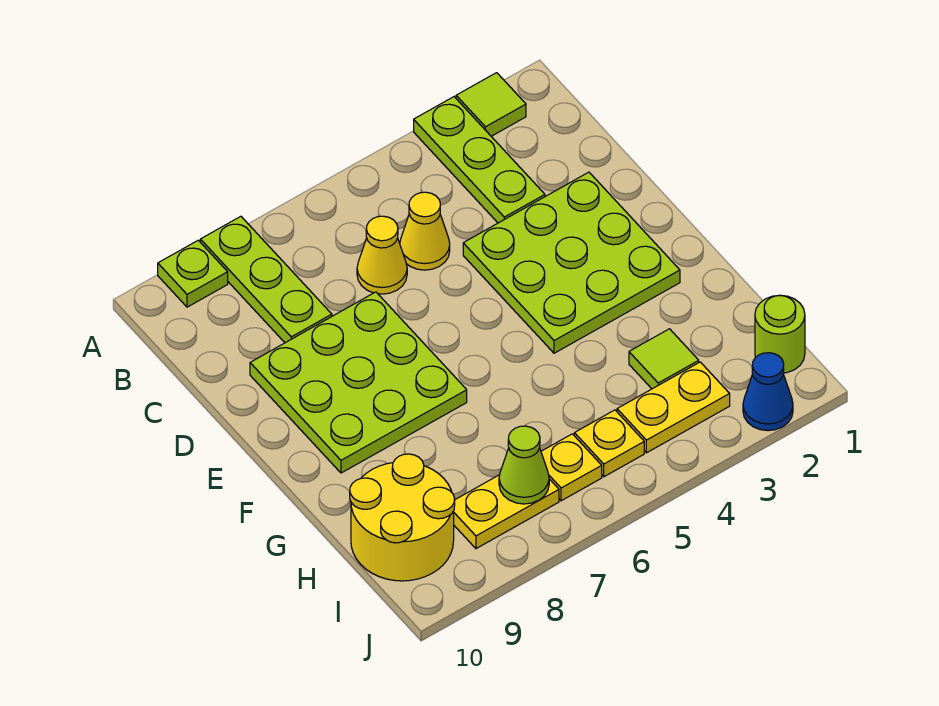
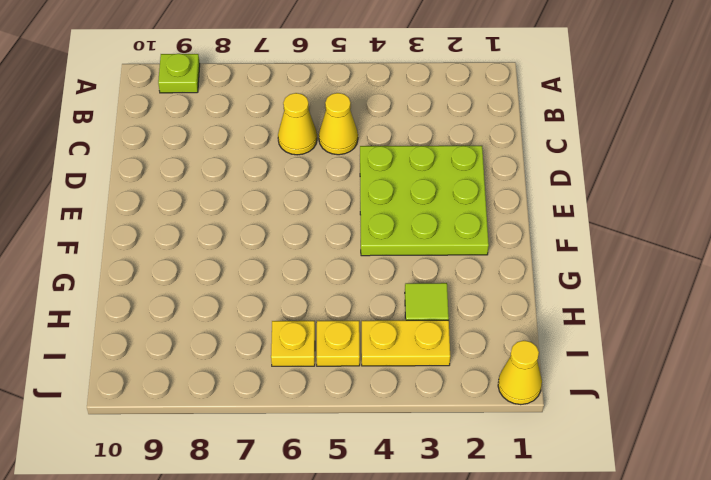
yellow cone J1 level 1 -> none
none -> lime tile A2 level 1
none -> lime plate A3:C3 level 1
none -> lime plate A8:C8 level 1

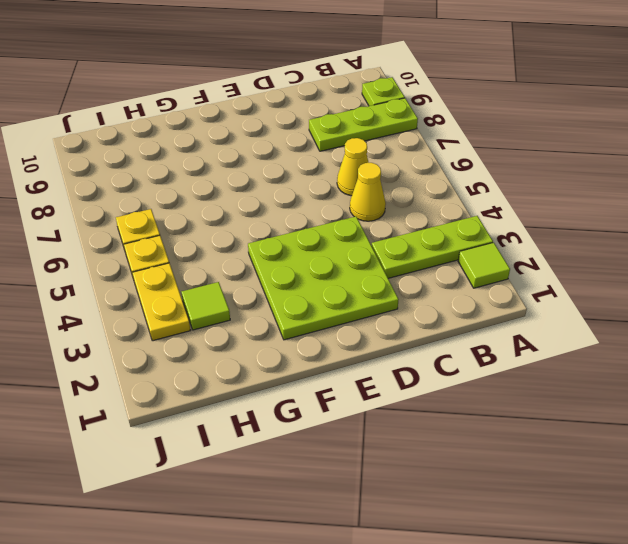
none -> lime plate D7:F9 level 1
none -> yellow round brick H9:I10 level 1
none -> lime round brick I1 level 1

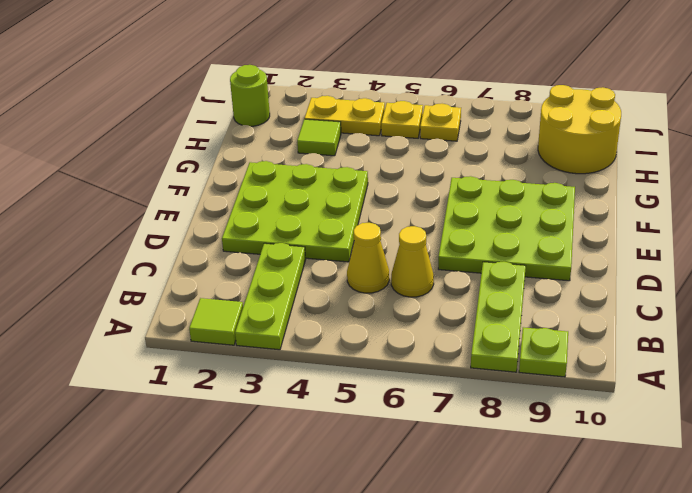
none -> yellow plate I7:I8 level 1
none -> blue cone J2 level 1
none -> lime cone I7 level 2

